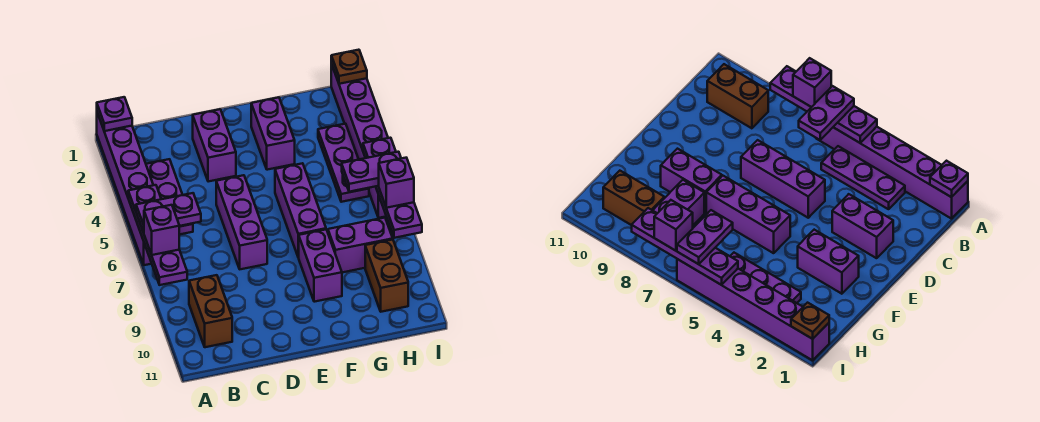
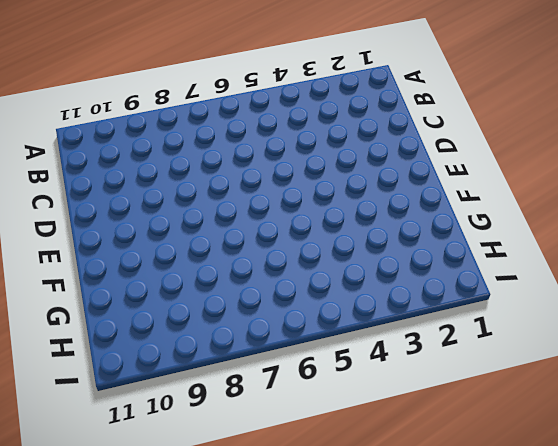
none -> purple brick A1:A6 level 1
none -> purple plate B3:B5 level 1
none -> brown brick B9:B10 level 1

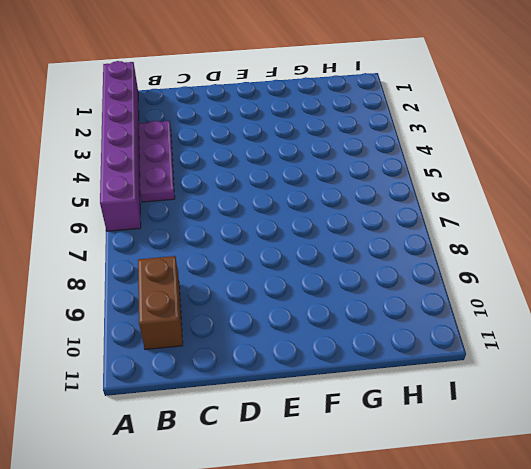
none -> purple brick D2:D3 level 1
none -> purple brick D5:D7 level 1
none -> purple brick F2:F3 level 1

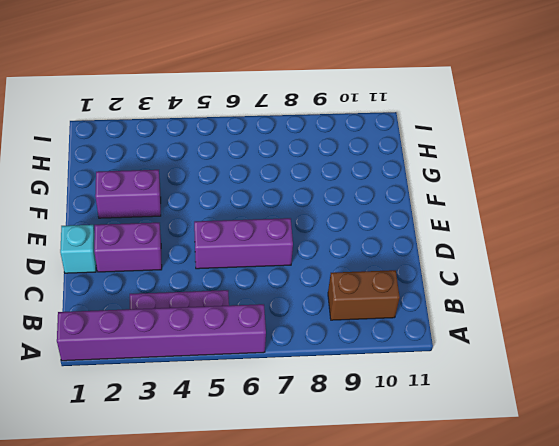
cyan brick D1 level 1 -> none
none -> purple brick F5:F7 level 1
none -> purple brick F8:F9 level 1
none -> purple brick G8:H8 level 1

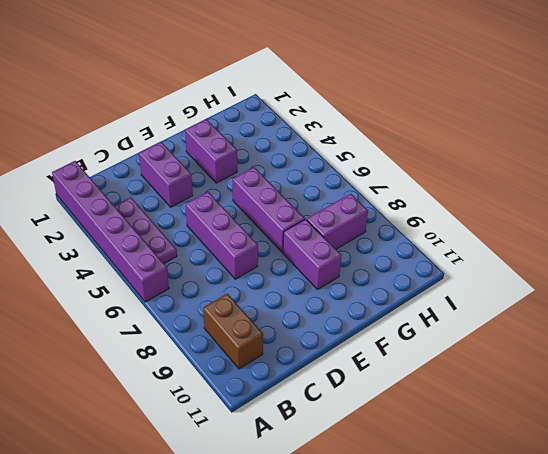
none -> purple plate H3:H5 level 1
none -> brown brick H9:H10 level 1
none -> purple brick I1:I6 level 1

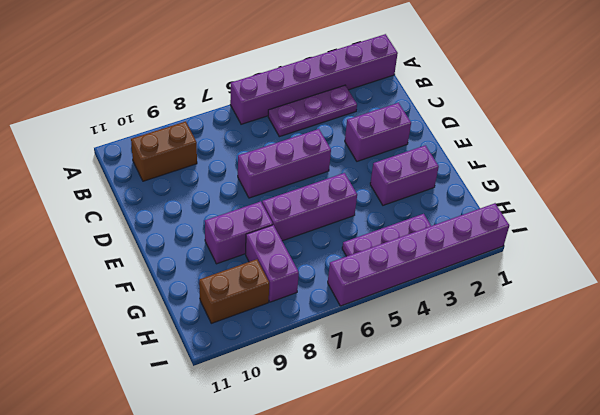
none -> purple plate A1 level 2
none -> purple plate A5:A8 level 2
none -> brown plate I1 level 2

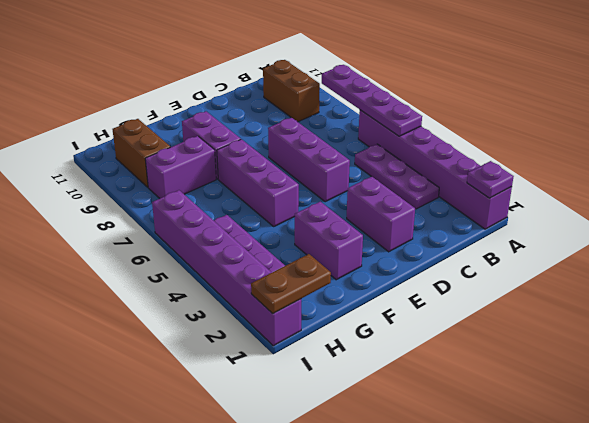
brown plate H1:I1 level 2 -> brown plate I1 level 2
none -> purple plate I5:I8 level 2
none -> purple plate A6:B6 level 3
none -> purple brick A7 level 3

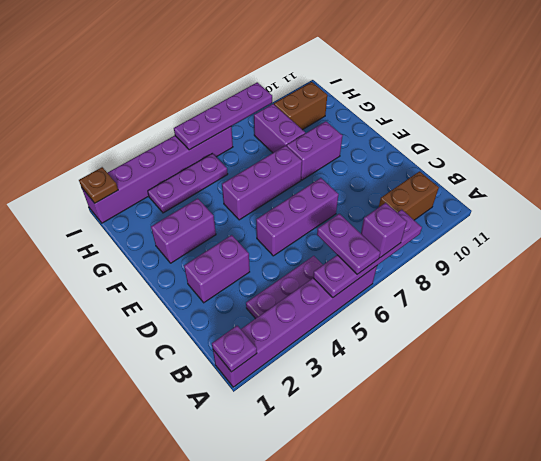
none -> purple plate H6:I6 level 3
none -> purple brick I7 level 3

